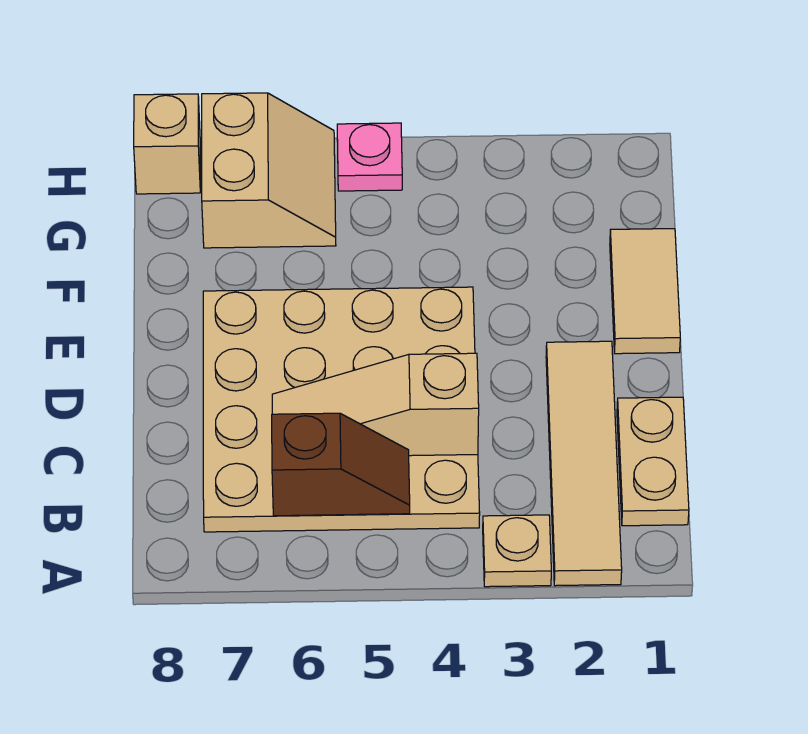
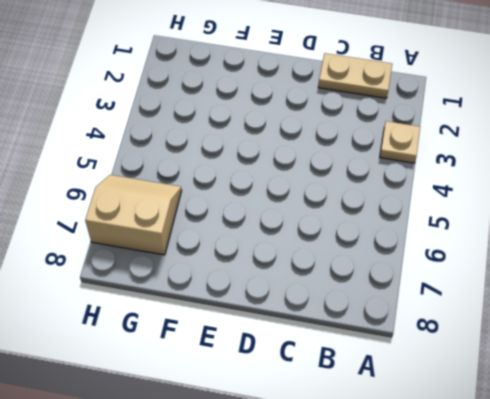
none -> tan tile A2:D2 level 1
none -> tan plate B4:E7 level 1

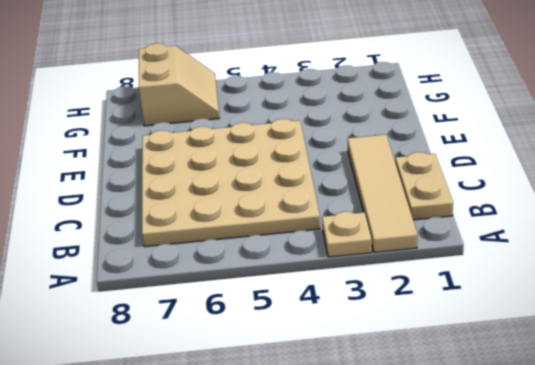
none -> tan tile E1:F1 level 1
none -> pink plate H5 level 1

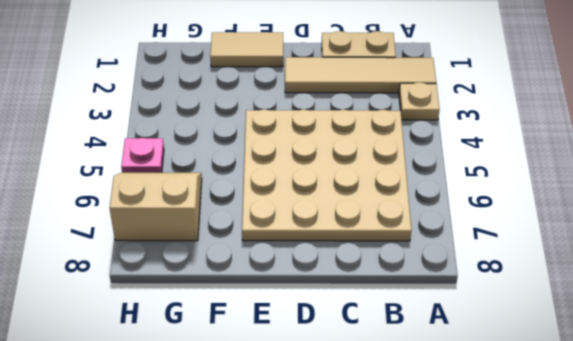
none -> tan brick H8 level 1
none -> brown slope B5:B6 level 2 top 6

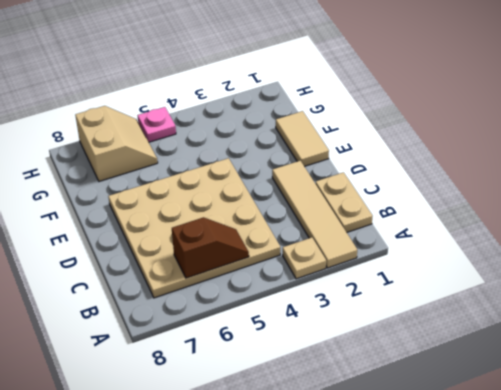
none -> tan brick H8 level 1
none -> tan slope C4:C6 level 2 top 4

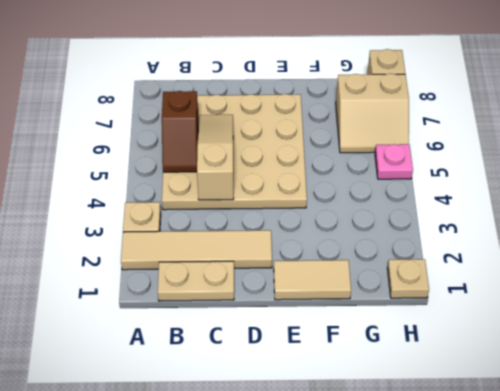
tan plate H1 level 1 -> none

